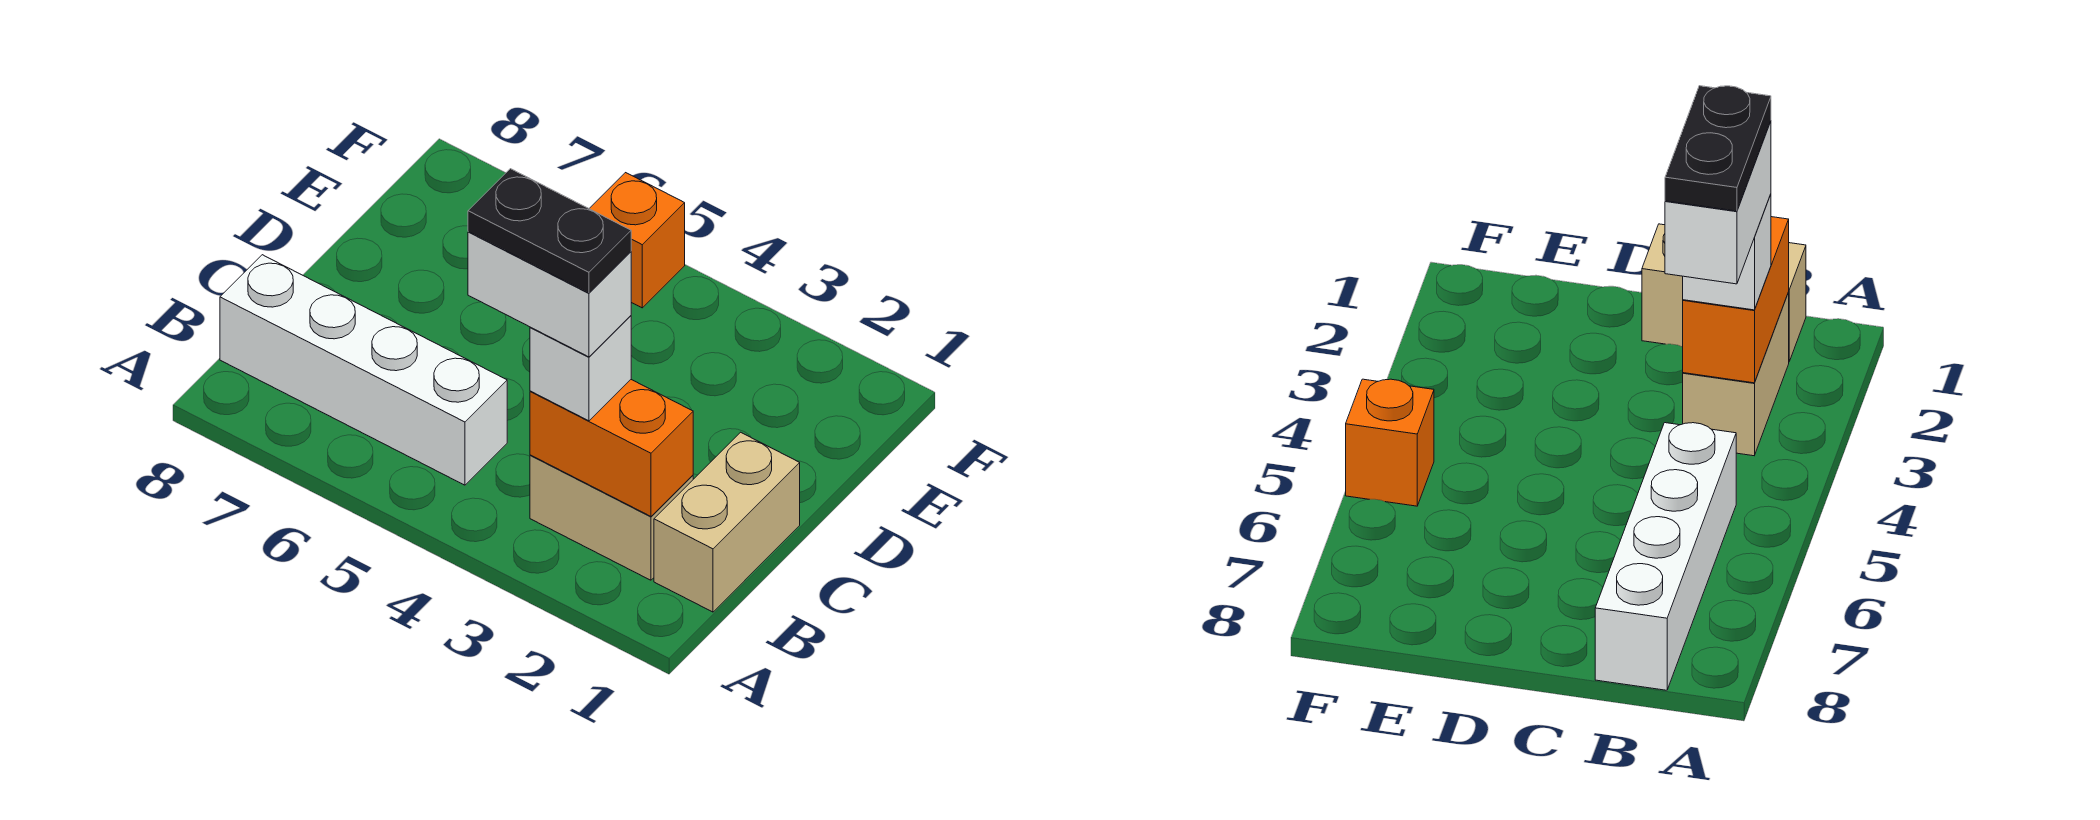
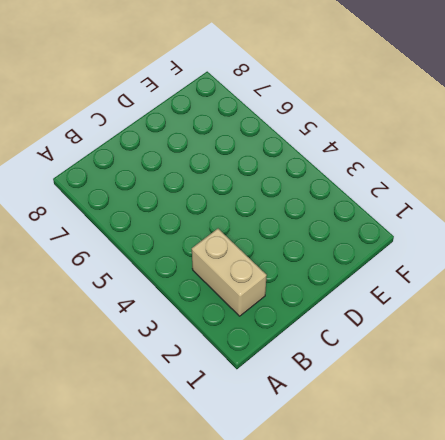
none -> tan brick B1:C1 level 1
none -> white brick B5:B8 level 1

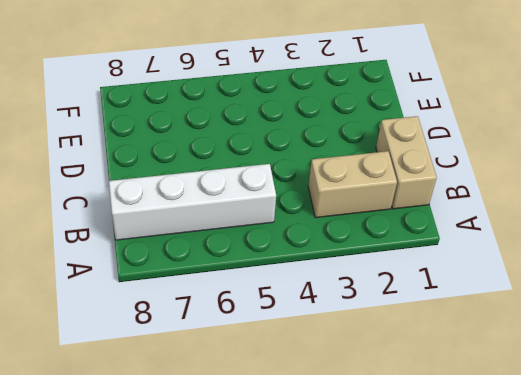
none -> orange brick F5 level 1
none -> orange brick B2:B3 level 2

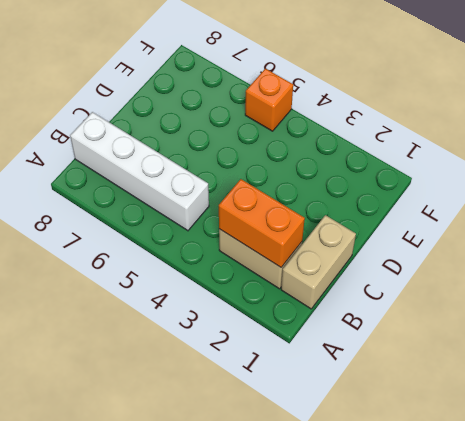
none -> white brick B3 level 3
none -> white brick B3:B4 level 4

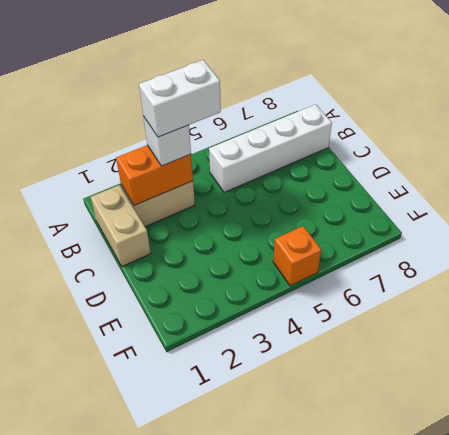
none -> black plate B3:B4 level 5

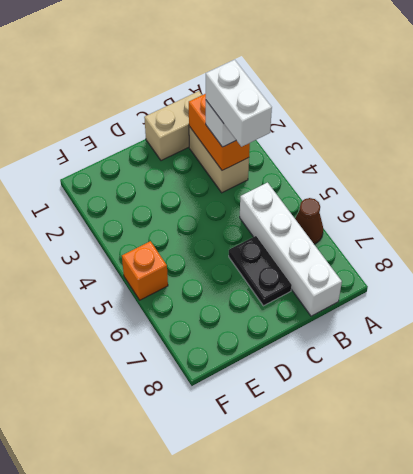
brown cone A6 level 1 -> none
black plate C6:C7 level 1 -> black plate B3:B4 level 5

